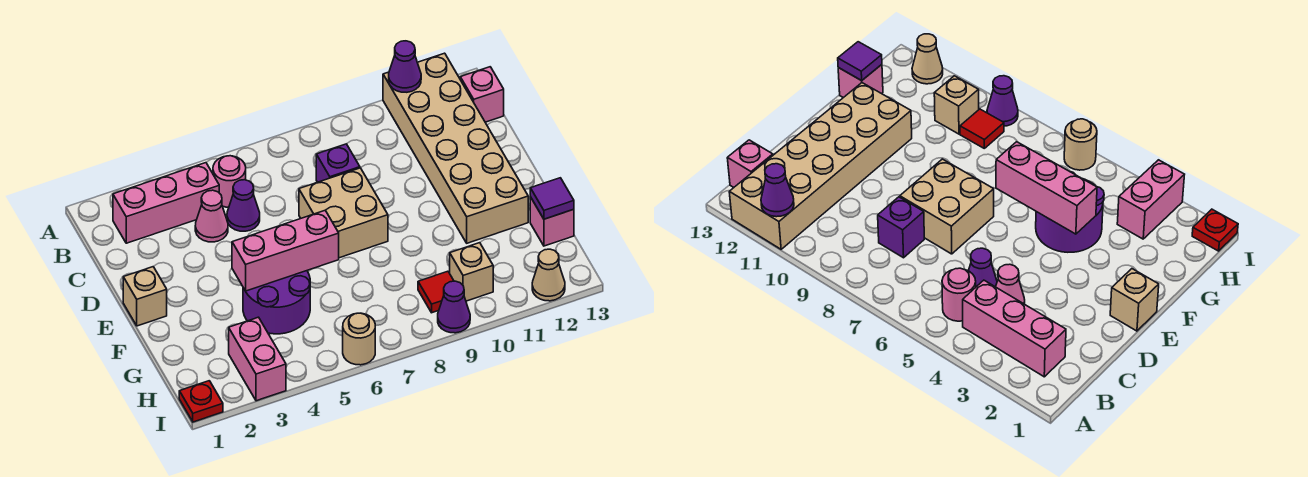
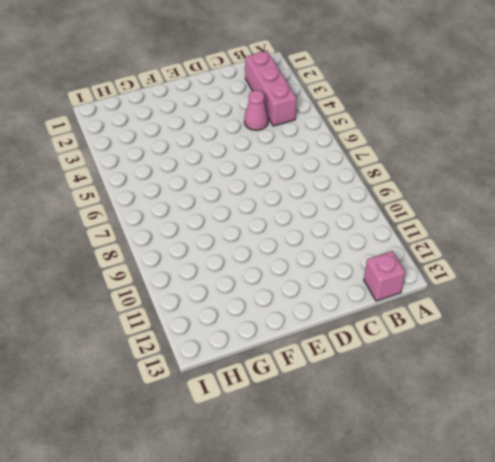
none -> tan brick A11:F12 level 1
none -> pink round brick B5 level 1
none -> purple cone C5 level 1

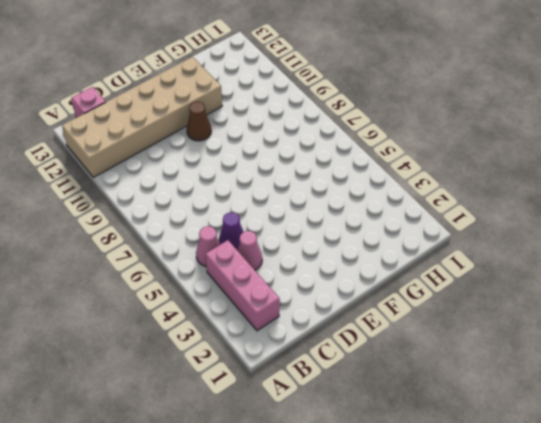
pink cone B5 level 1 -> pink round brick B5 level 1
brown cone E10 level 1 -> none
none -> purple brick C8 level 1
none -> tan brick D7:E8 level 1
none -> tan brick E1 level 1

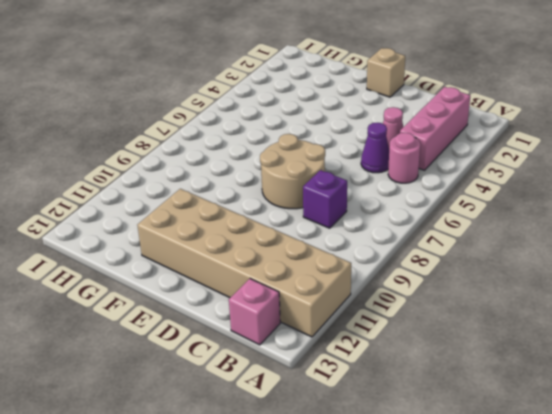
tan round brick D7:E8 level 1 -> tan brick D7:E8 level 1
none -> purple round brick F4:G5 level 1
none -> pink brick G13 level 1
none -> pink brick H3:I3 level 1

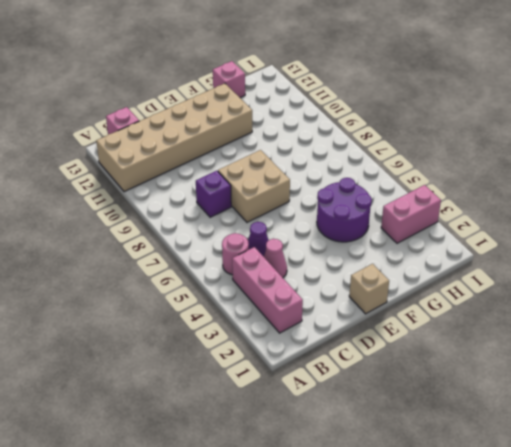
none -> red tile H9 level 1
none -> tan brick H10 level 1
none -> red plate I1 level 1

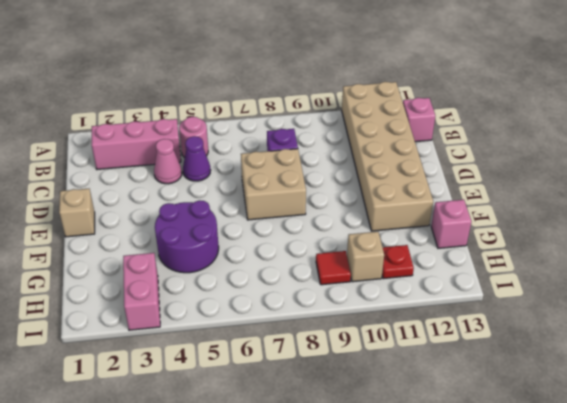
red plate H11 level 1 -> red plate I1 level 1
none -> tan round brick I6 level 1
none -> purple cone I9 level 1
none -> tan cone I12 level 1

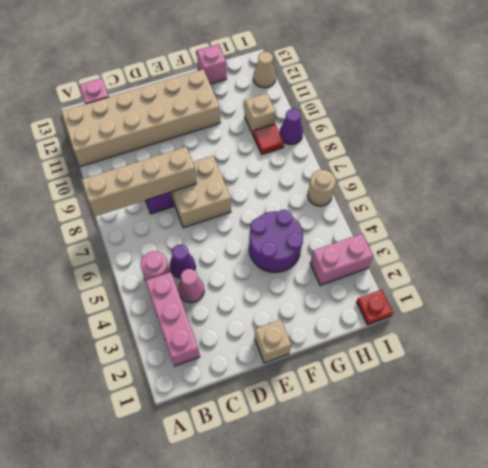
tan brick A8:D8 level 2 -> none
none -> purple cone A11 level 2
none -> pink brick F4:F6 level 2
none -> purple tile G13 level 2

